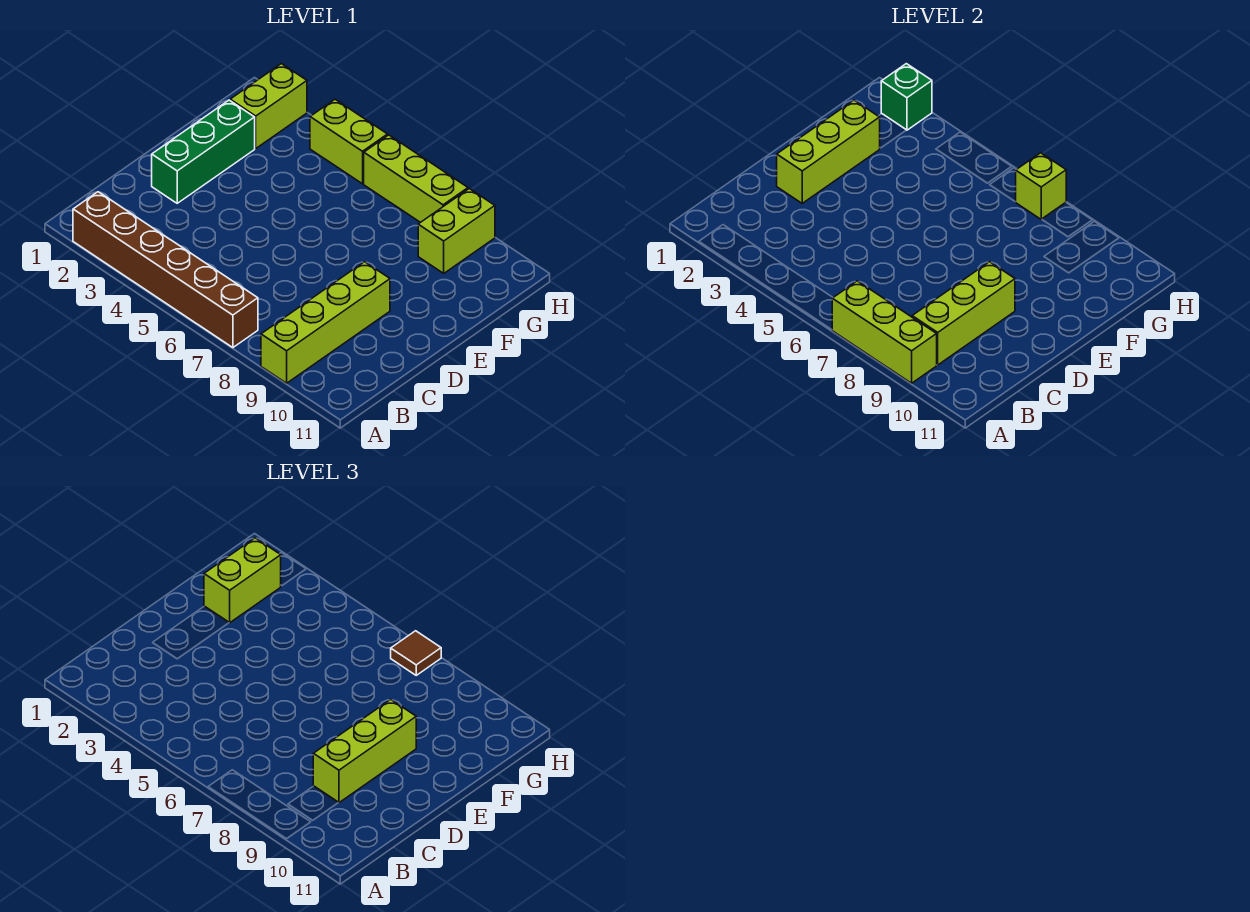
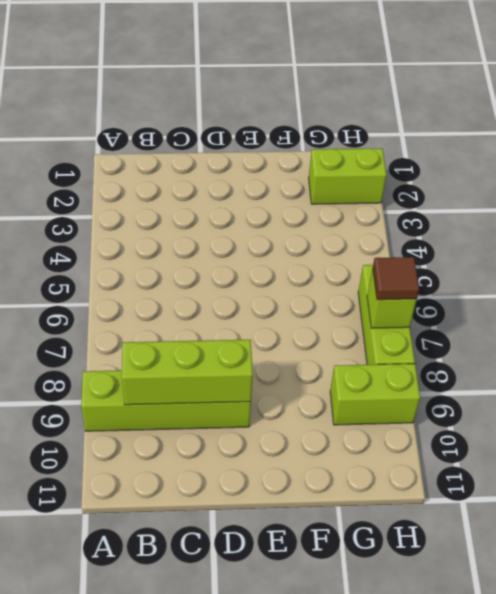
none -> brown brick A2:A7 level 1
none -> green brick D2:F2 level 1
none -> lime brick H4:H5 level 1

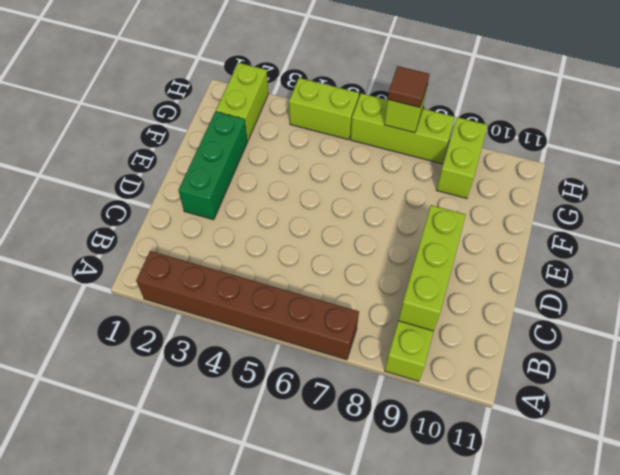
none -> lime brick A7:A9 level 2
none -> lime brick D2:F2 level 2
none -> green brick H2 level 2

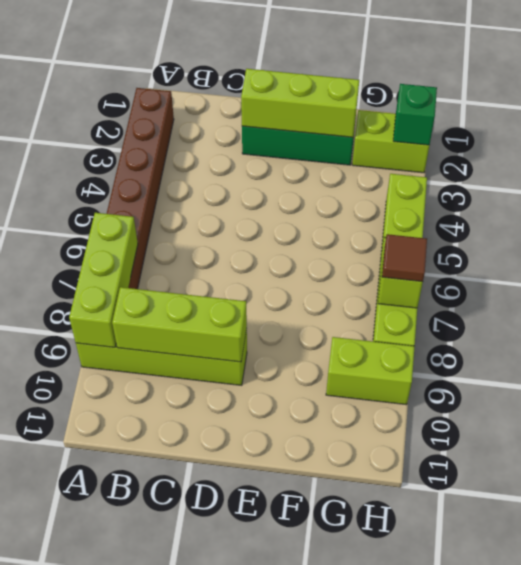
none -> lime brick C9:E9 level 3
none -> lime brick F2:G2 level 3

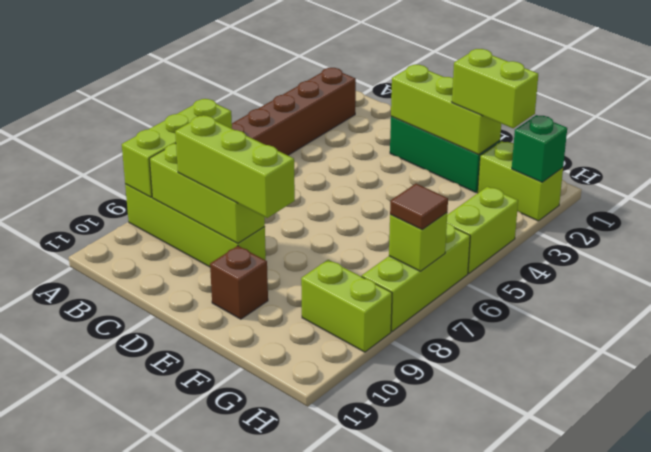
brown brick E10 level 1 -> none

